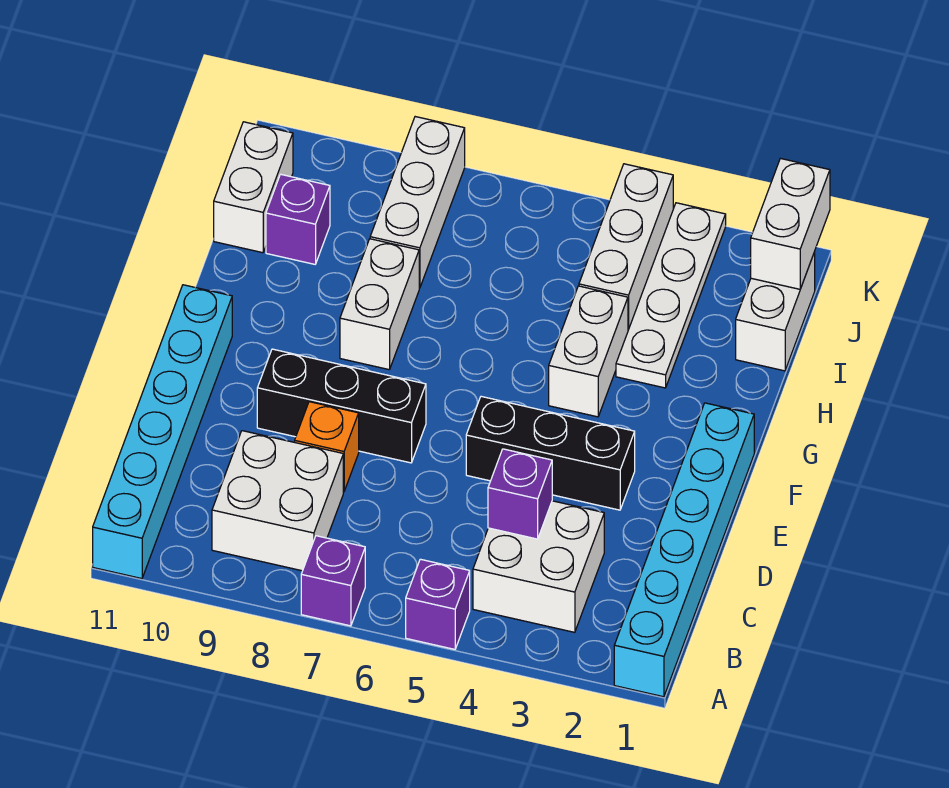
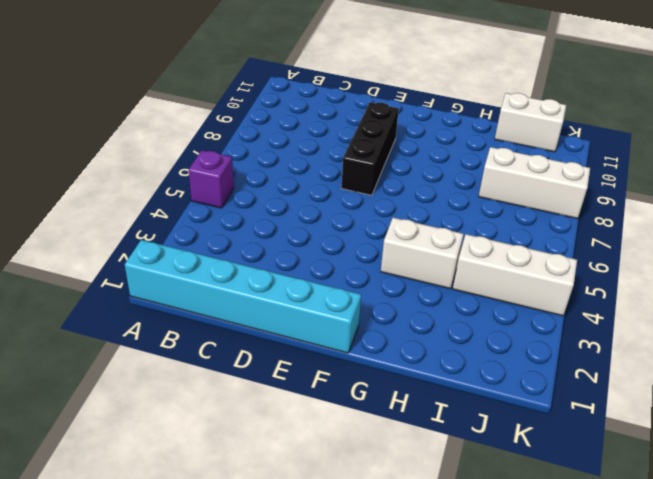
none -> purple brick A7 level 1
none -> cyan brick A11:F11 level 1
none -> white brick B3:C4 level 1

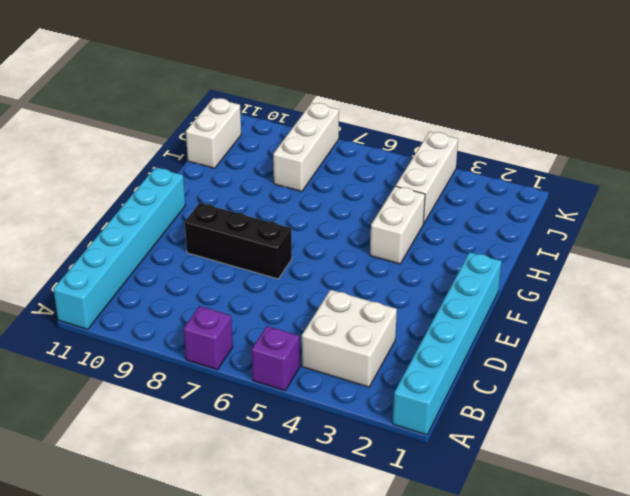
none -> white brick B8:C9 level 1
none -> orange brick D8 level 1
none -> black brick E3:E5 level 1

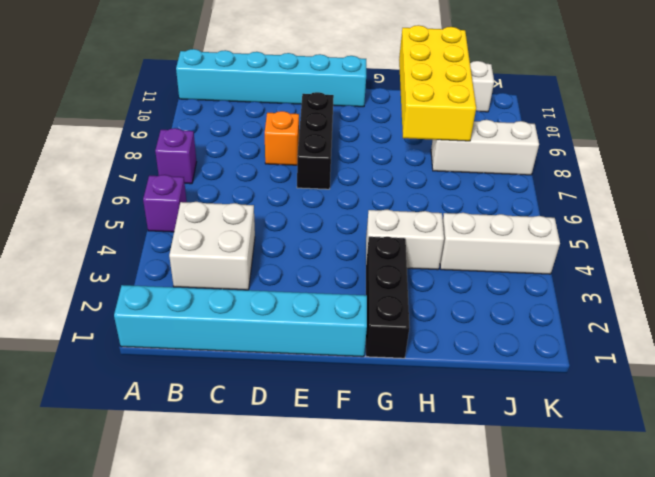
black brick G1:G3 level 1 -> black brick E3:E5 level 1
yellow brick H8:I11 level 2 -> none
none -> white brick B8:C9 level 1
none -> white brick G8:H8 level 1
none -> white plate H3:K3 level 1

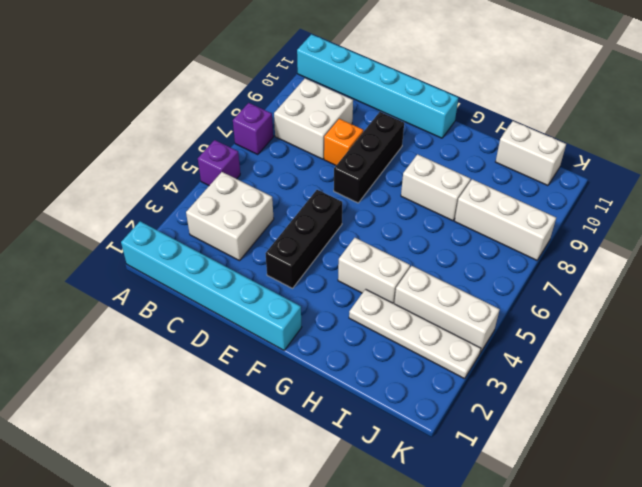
none -> white brick I1:J1 level 1
none -> purple brick I10 level 1
none -> purple brick C4 level 2

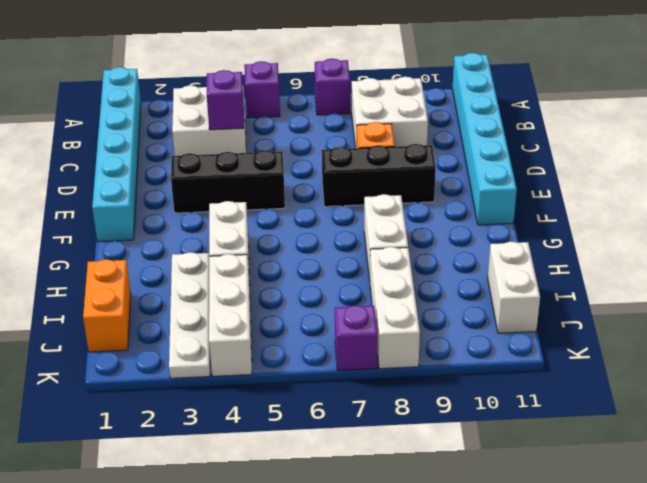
orange brick I1:J1 level 1 -> white brick I1:J1 level 1
purple brick K7 level 1 -> purple brick I10 level 1
none -> white brick J1:K1 level 2

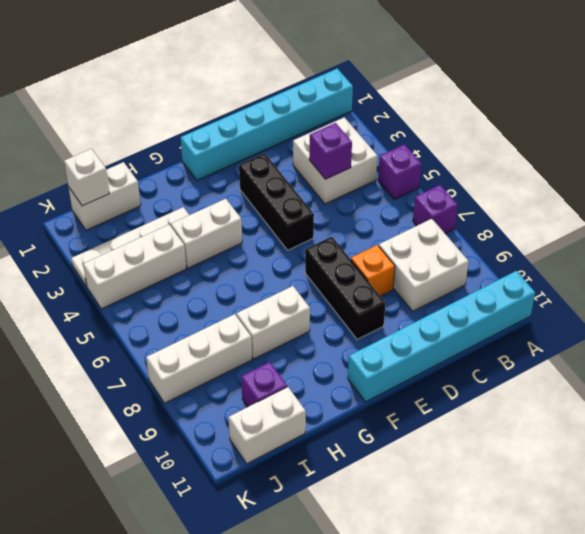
white brick J1 level 2 -> white brick J1:K1 level 2

